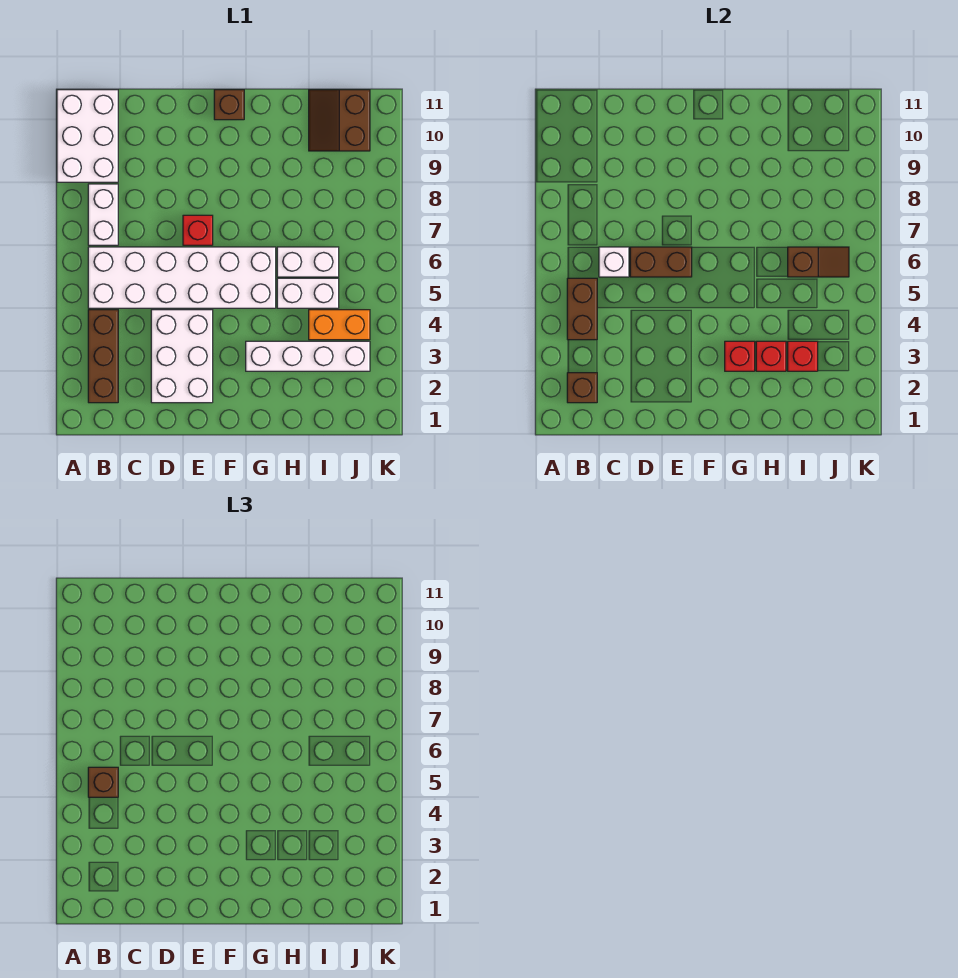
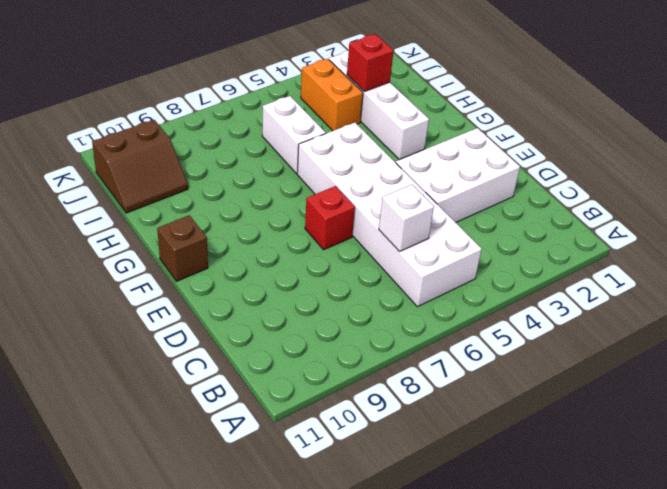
none -> white brick A9:B11 level 1
none -> brown brick B2:B4 level 1
none -> white brick B7:B8 level 1

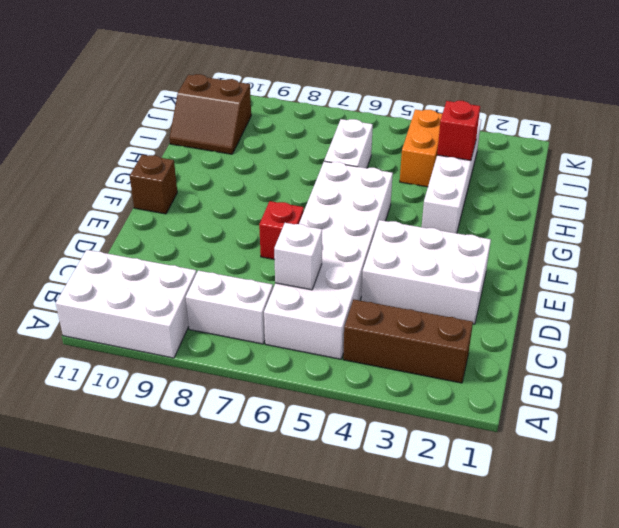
none -> white brick H5:I5 level 1
none -> brown brick B2 level 2
none -> brown brick B4:B5 level 2

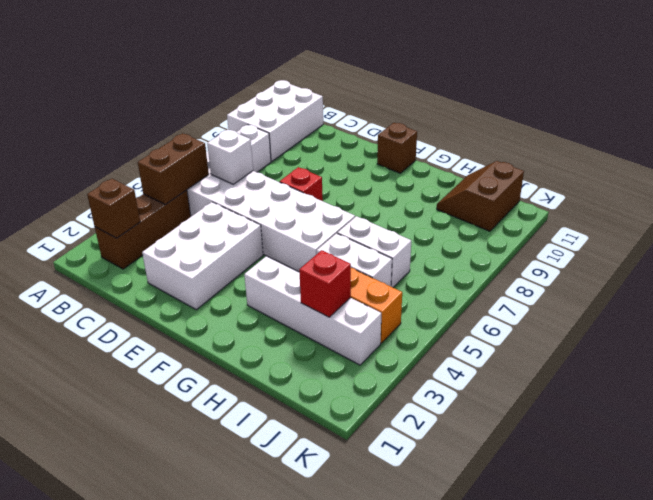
none -> brown brick D6:E6 level 2
none -> red brick G3 level 2
none -> red brick H3 level 2

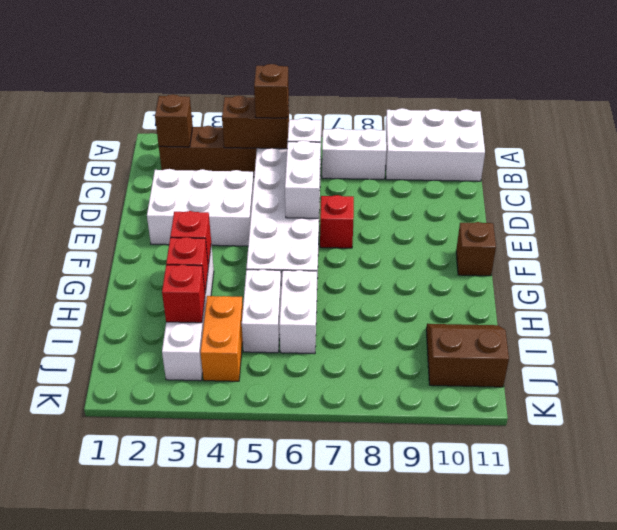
white brick D6:E6 level 2 -> brown brick D6:E6 level 2
none -> brown slope I6:J6 level 2 top I

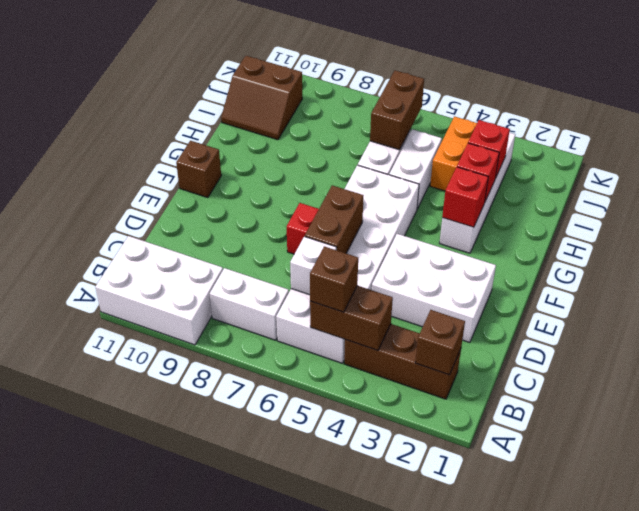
brown brick I6:J6 level 2 -> brown slope I6:J6 level 2 top I

